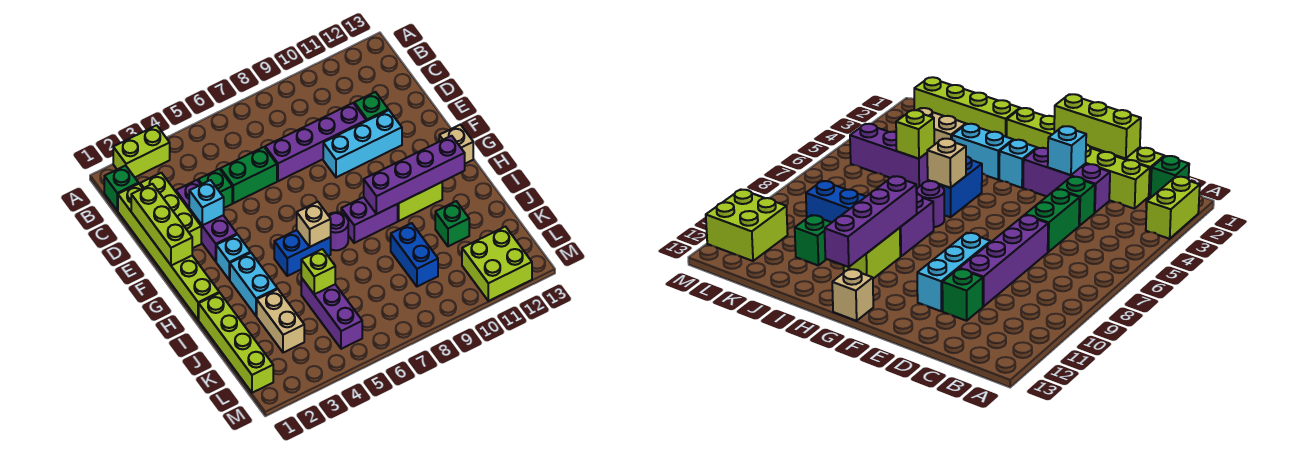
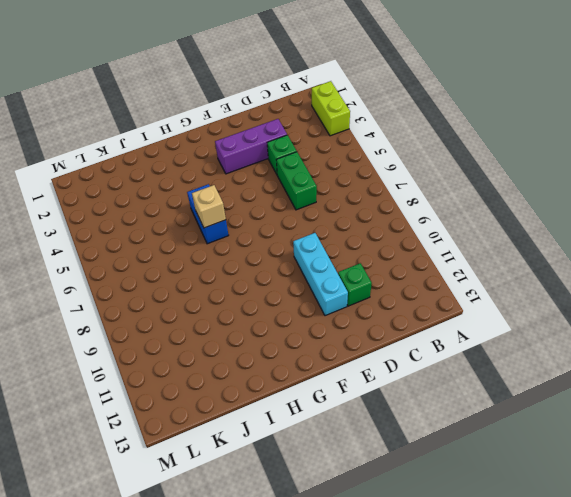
none -> green brick B1 level 1
none -> lime brick C1:H1 level 1
none -> lime brick C2:E2 level 1

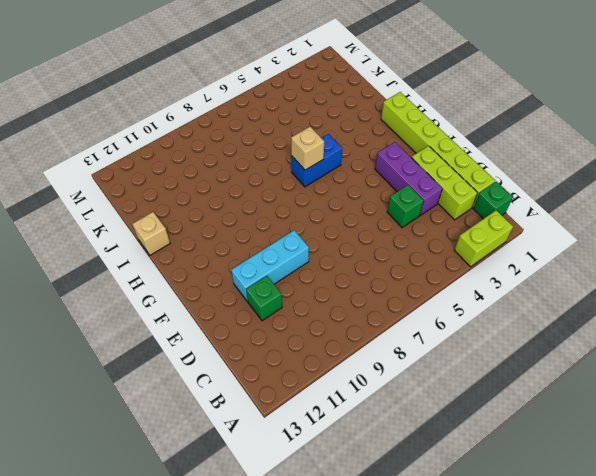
tan brick I13 level 1 -> tan brick G13 level 1
none -> green brick D5:D6 level 1
none -> purple brick D7:D10 level 1
none -> cyan brick G3 level 1

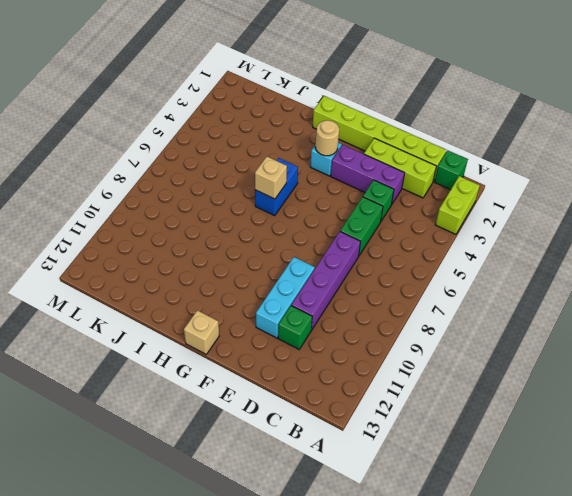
tan round brick G3 level 2 -> none
none -> cyan brick H3:I3 level 1
none -> purple round brick H7 level 1
none -> purple brick H8:H9 level 1

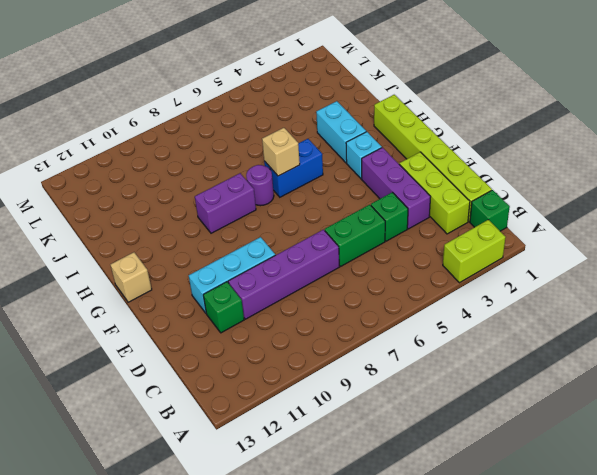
none -> lime brick H10:H11 level 1
none -> lime brick I1:L1 level 1
none -> tan brick J3:K3 level 1

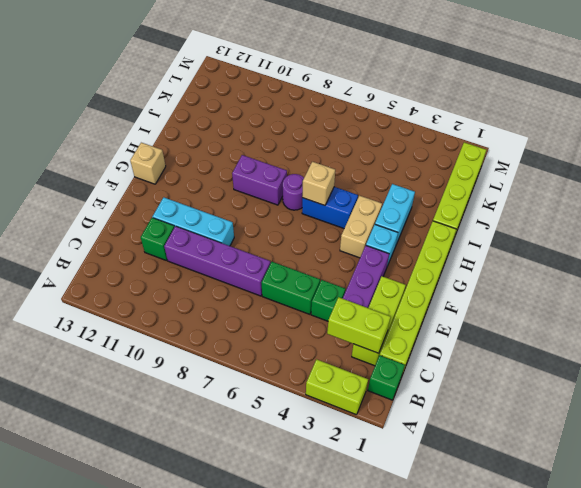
lime brick C2:C3 level 2 -> lime brick H10:H11 level 1
tan brick G4:H4 level 1 -> tan brick J3:K3 level 1
none -> purple brick J5:L5 level 1
none -> blue brick J9:K9 level 1
none -> green brick J11 level 1

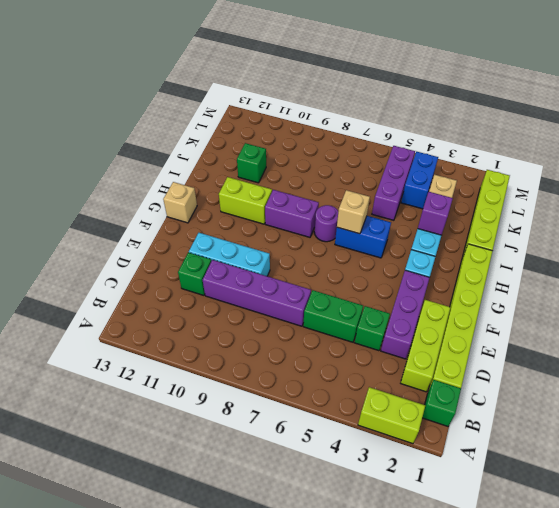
purple brick I3 level 2 -> none
blue brick K4:L4 level 1 -> blue brick J9:K9 level 1
none -> lime brick L11:M12 level 1
none -> lime brick D1:F1 level 2
none -> cyan brick E3 level 2

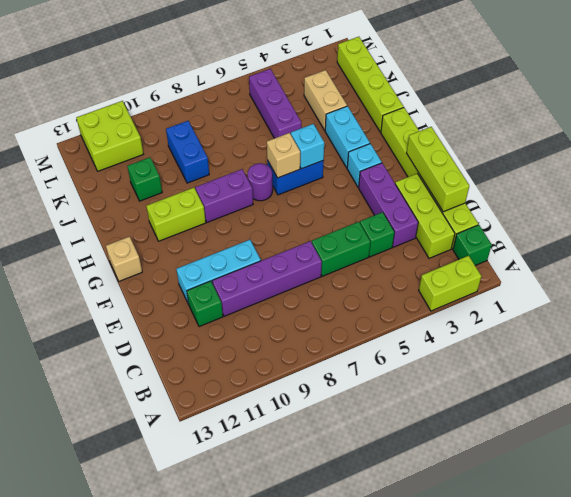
cyan brick H5 level 2 -> cyan brick E3 level 2
none -> purple brick H9:H12 level 2
none -> lime brick J5 level 2

